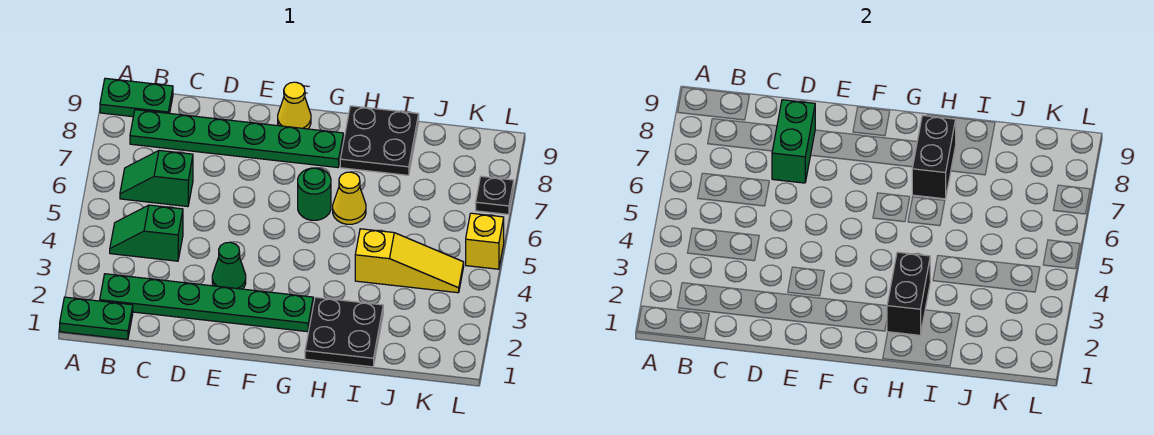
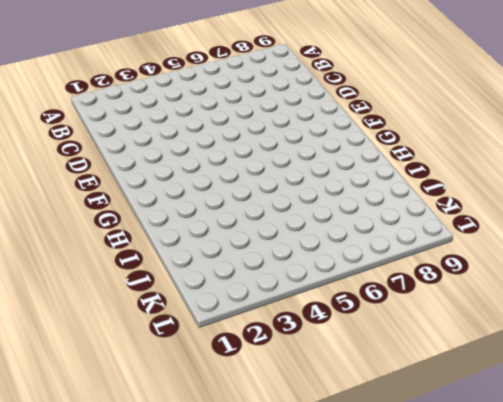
none -> green plate A1:B1 level 1
none -> green plate A9:B9 level 1
none -> green plate B2:G2 level 1

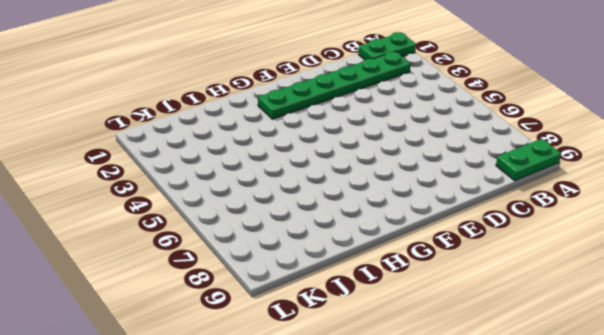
none -> green slope B4:C4 level 1 top C
none -> green slope B6:C6 level 1 top C
none -> green plate B8:G8 level 1

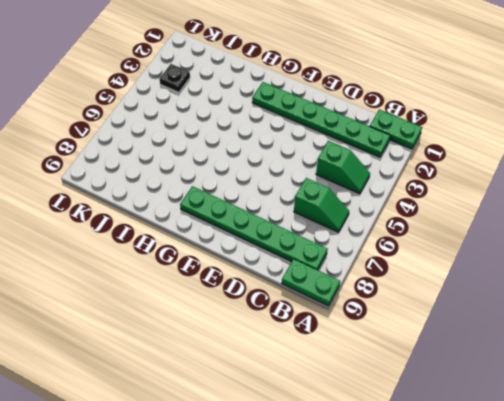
black plate K3 level 1 -> black plate L7 level 1
none -> green cone E3 level 1
none -> yellow cone F9 level 1
none -> green round brick G6 level 1

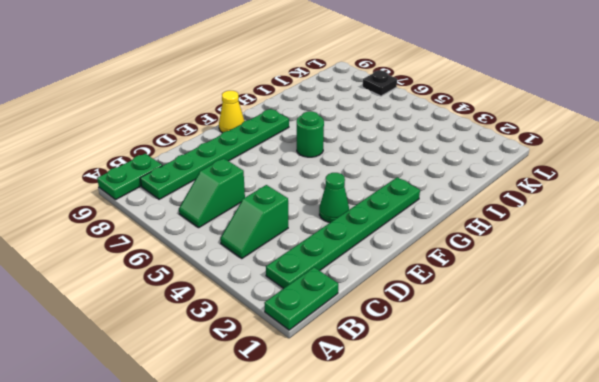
none -> black plate H1:I2 level 1
none -> yellow cone H6 level 1
none -> black plate H8:I9 level 1

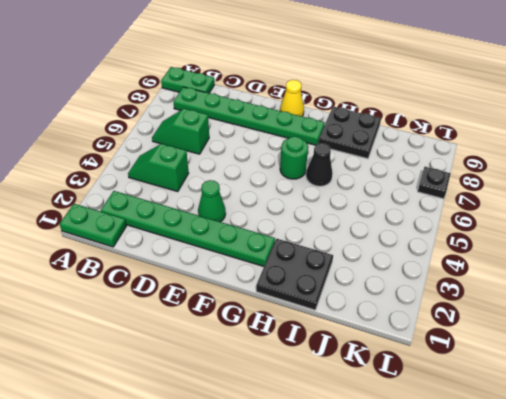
black cone H6 level 1 -> yellow cone H6 level 1
none -> yellow slope I4:K4 level 1 top I
none -> yellow brick L5 level 1
none -> green brick D7:D8 level 2

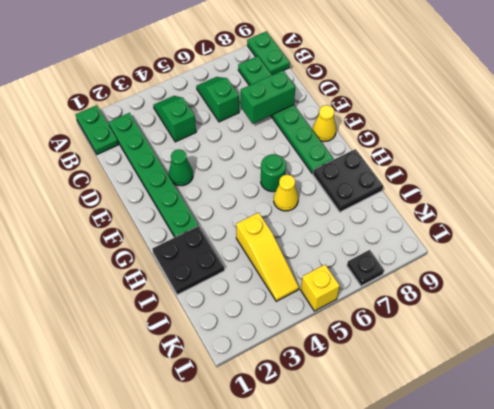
none -> black brick H2:H3 level 2
none -> black brick H7:H8 level 2

